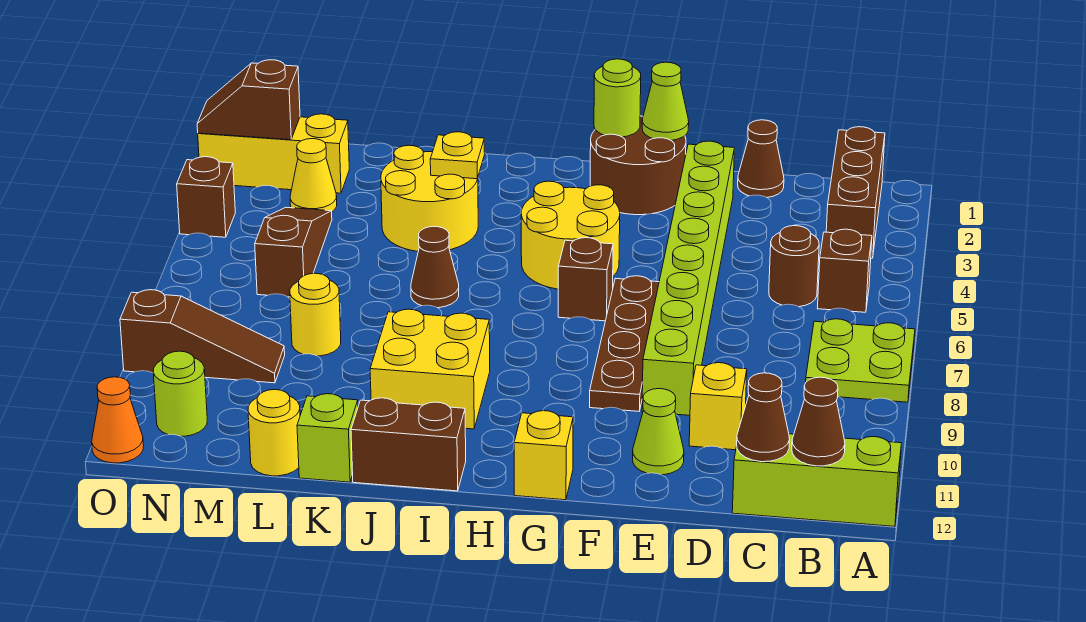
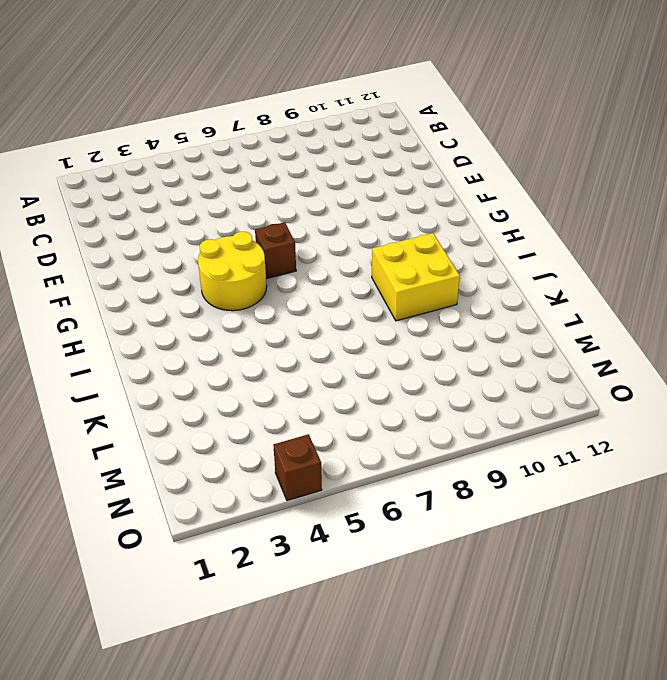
none -> lime plate A7:B8 level 1
none -> lime brick A12:C12 level 1
none -> brown brick B1:B3 level 1
none -> brown brick B5 level 1

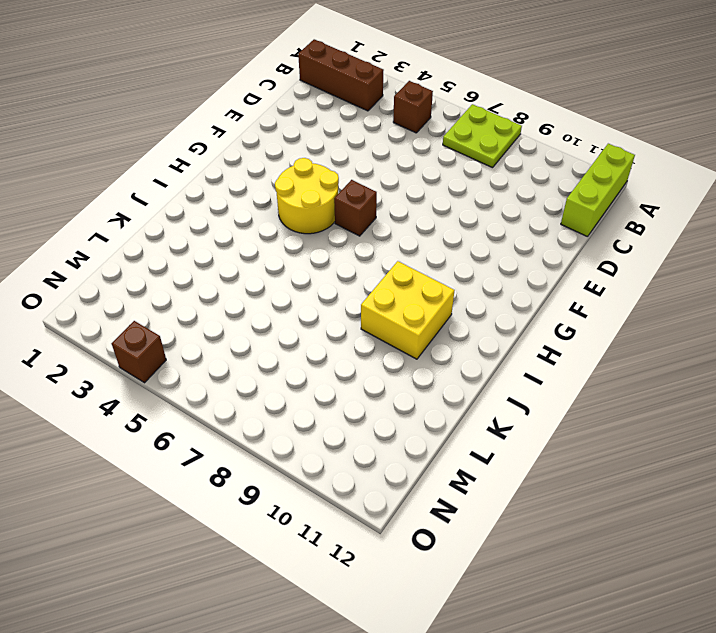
none -> brown round brick C5 level 1
none -> brown cone D1 level 1
none -> yellow brick D10 level 1
none -> lime brick E2:E9 level 1

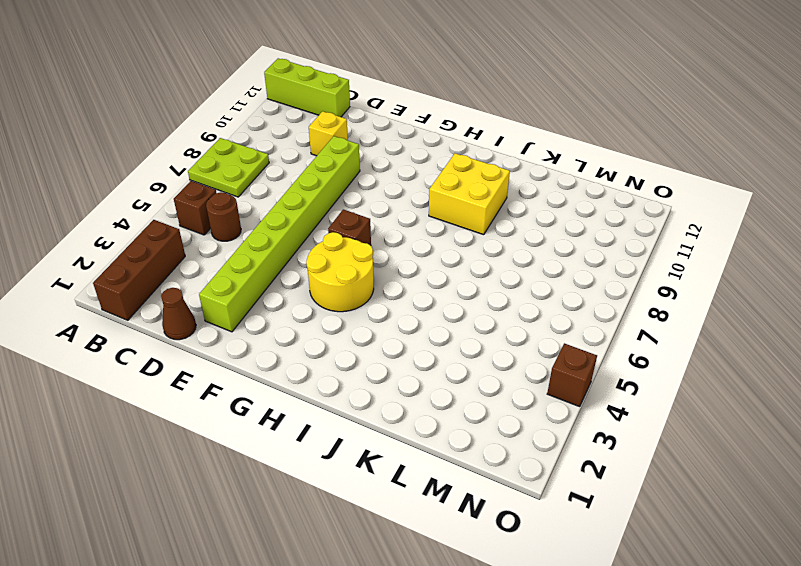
none -> lime cone E11 level 1
none -> brown round brick F1:G2 level 1
none -> brown plate F6:F9 level 1
none -> yellow brick G12 level 1

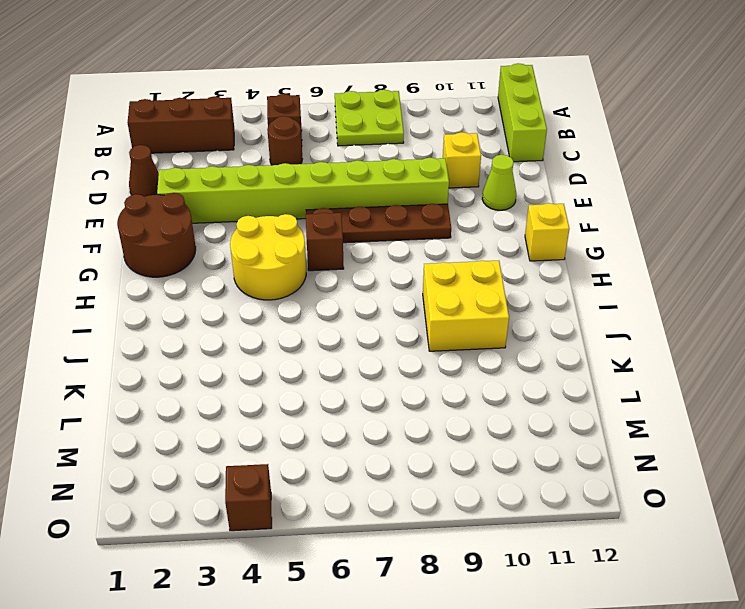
none -> brown brick I12:J12 level 1
none -> yellow round brick J3:K4 level 1
none -> brown cone J6 level 1
none -> lime brick K12 level 1

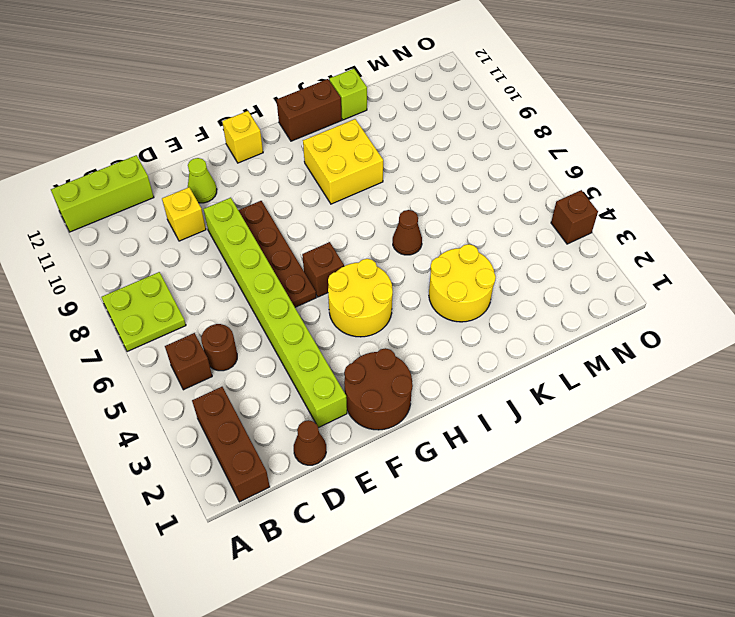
none -> yellow round brick L8 level 1
none -> yellow round brick L12 level 1
none -> yellow brick M2:O2 level 1
none -> yellow cone M3 level 1

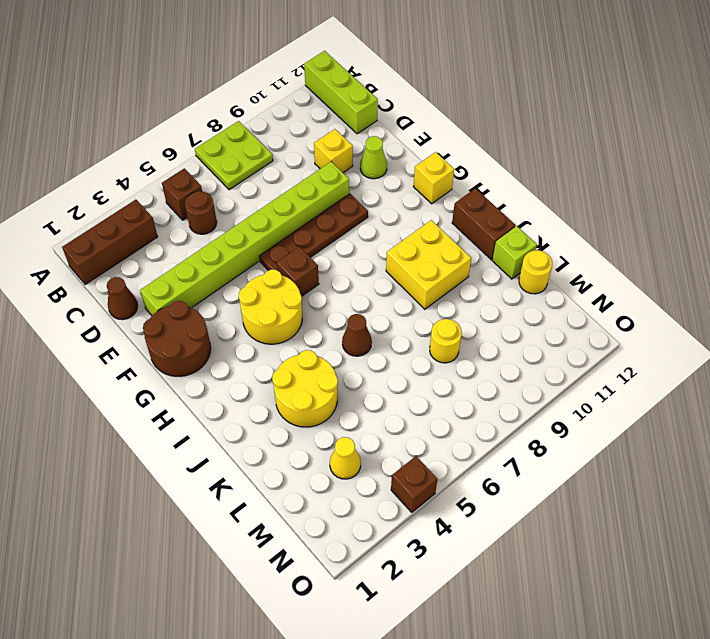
none -> yellow brick M2:O2 level 1
none -> brown slope M4:M6 level 1 top 6
none -> brown slope M9:O9 level 1 top O
none -> lime round brick N11 level 1

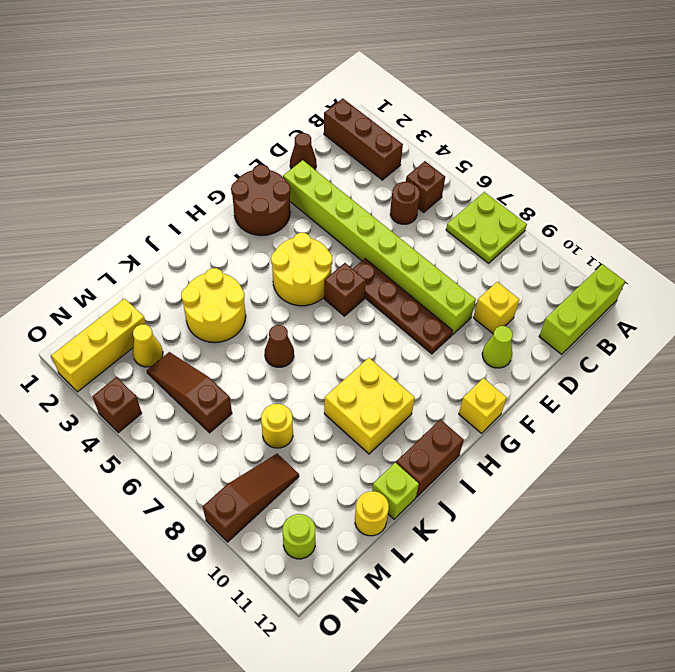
none -> orange cone O12 level 1
none -> brown cone B12 level 2
none -> brown cone C12 level 2
none -> lime cone F1 level 2

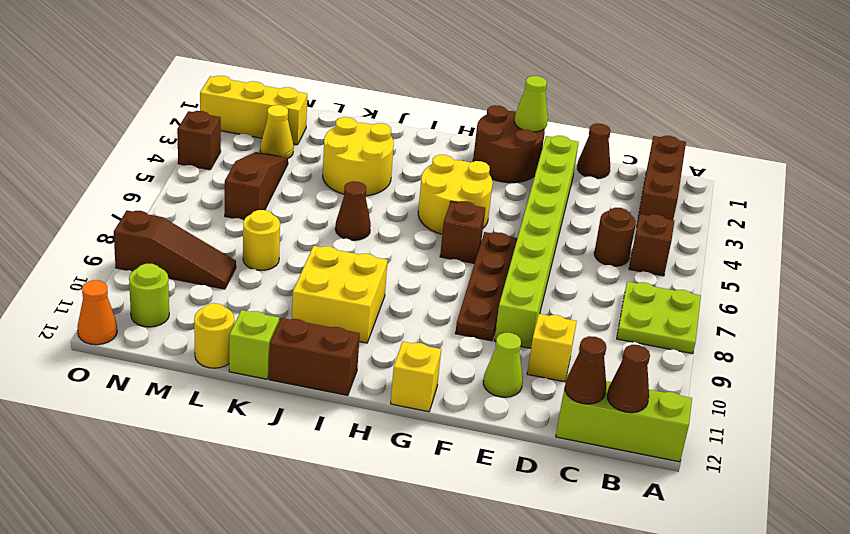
none -> lime round brick G1 level 2
none -> yellow plate J3 level 2
none -> brown slope N2:O2 level 2 top N

